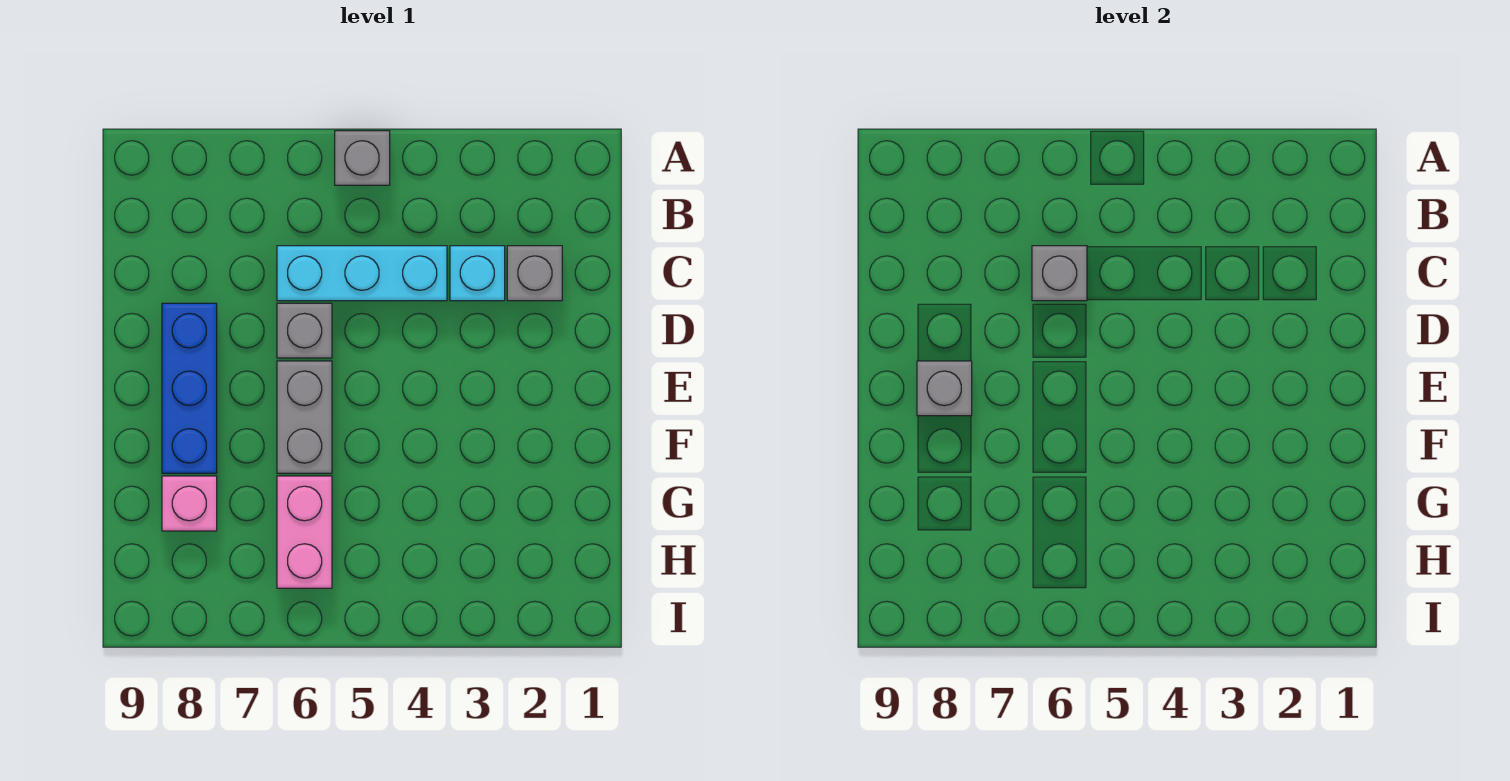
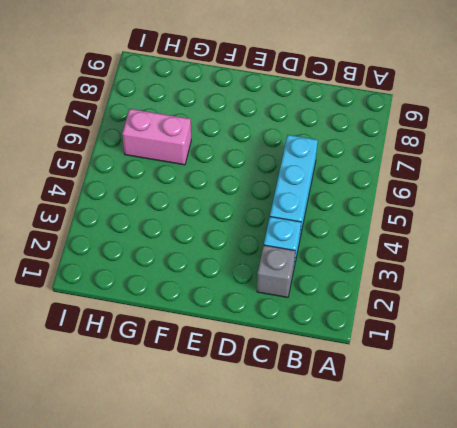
none -> grey brick A5 level 1
none -> grey brick D6 level 1

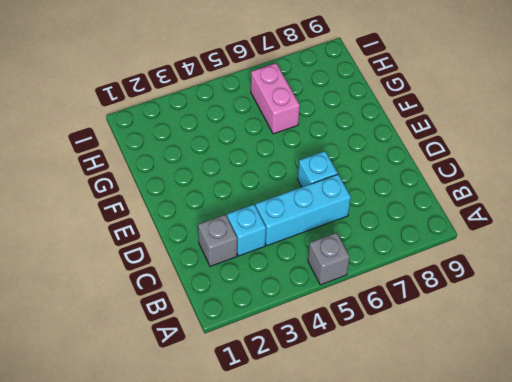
cyan brick D6 level 1 -> grey brick D6 level 1
none -> blue brick D8:F8 level 1
none -> grey brick E6:F6 level 1

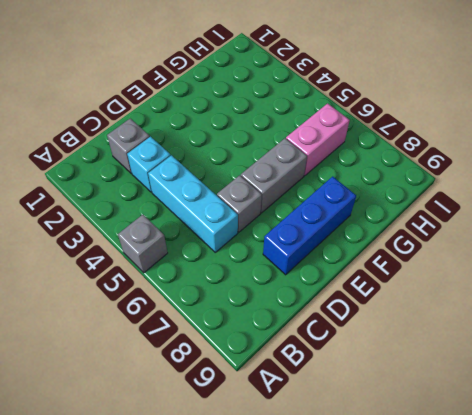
none -> pink brick G8 level 1
none -> grey brick C6 level 2

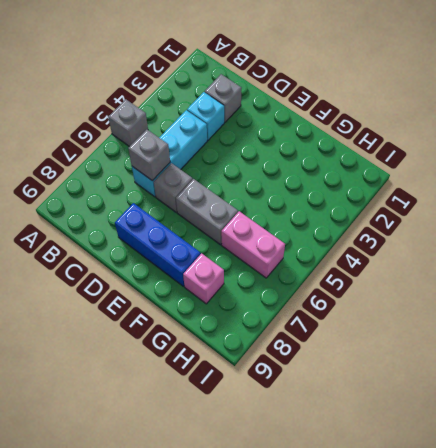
none -> grey brick E8 level 2

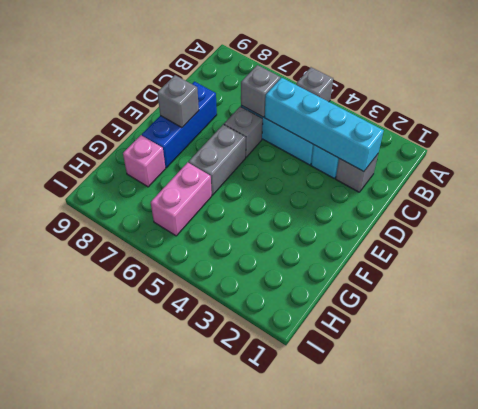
cyan brick C2:C5 level 2 -> none

